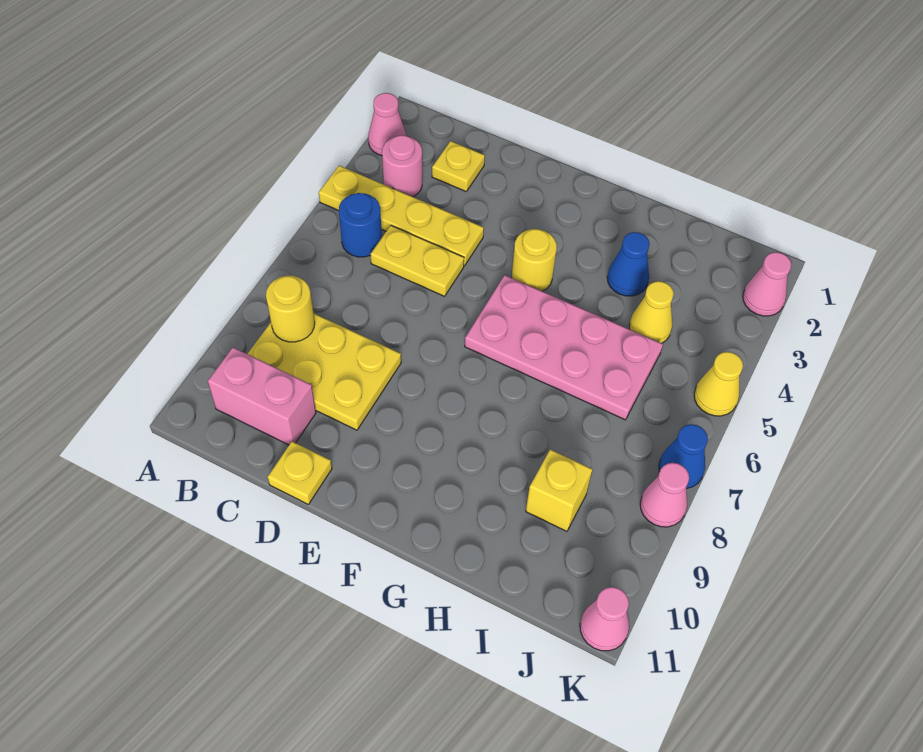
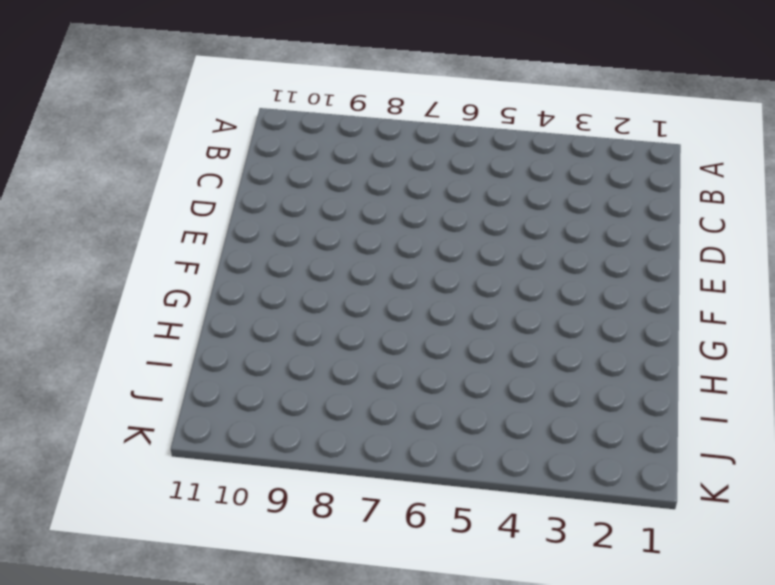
none -> pink cone A2 level 1
none -> yellow plate A4:D4 level 1
none -> pink round brick B3 level 1

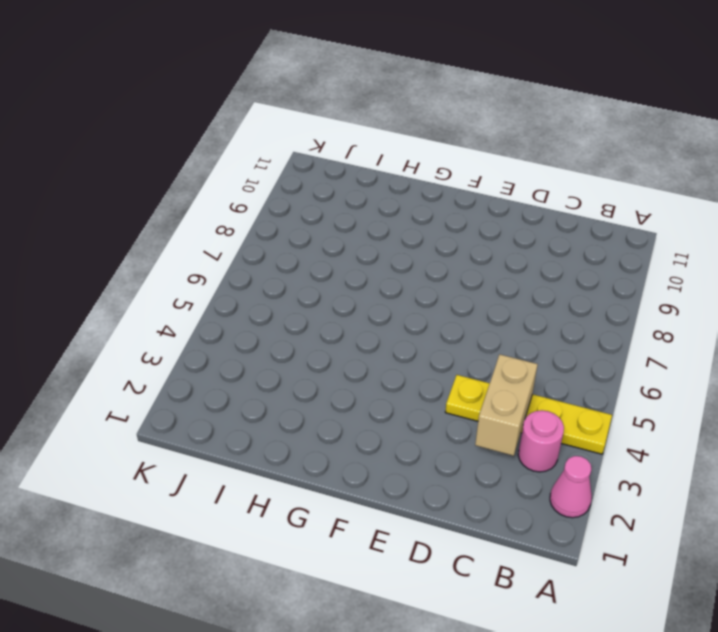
tan brick C3:C4 level 2 -> none
none -> blue round brick B5 level 1
none -> yellow plate B8:D9 level 1
none -> pink brick B10:C10 level 1

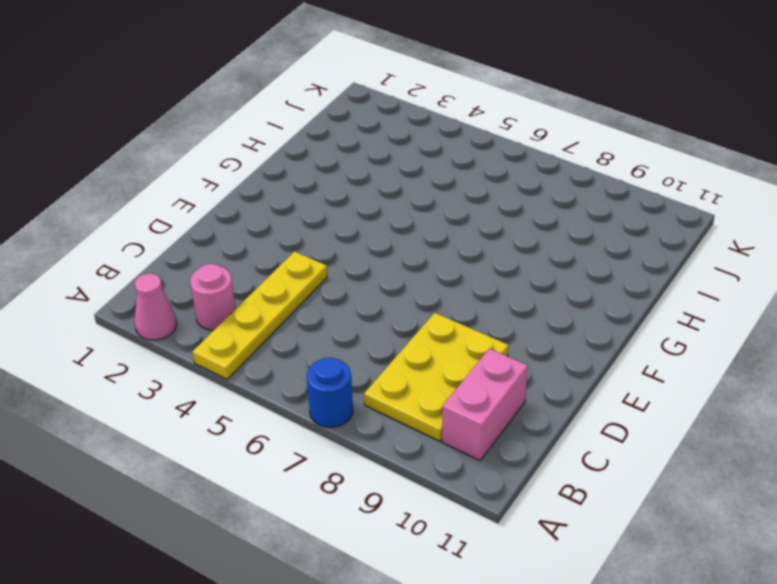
blue round brick A7 level 1 -> blue round brick B5 level 1
none -> yellow plate C2 level 1
none -> yellow plate C5:D5 level 1
none -> yellow plate D11 level 1

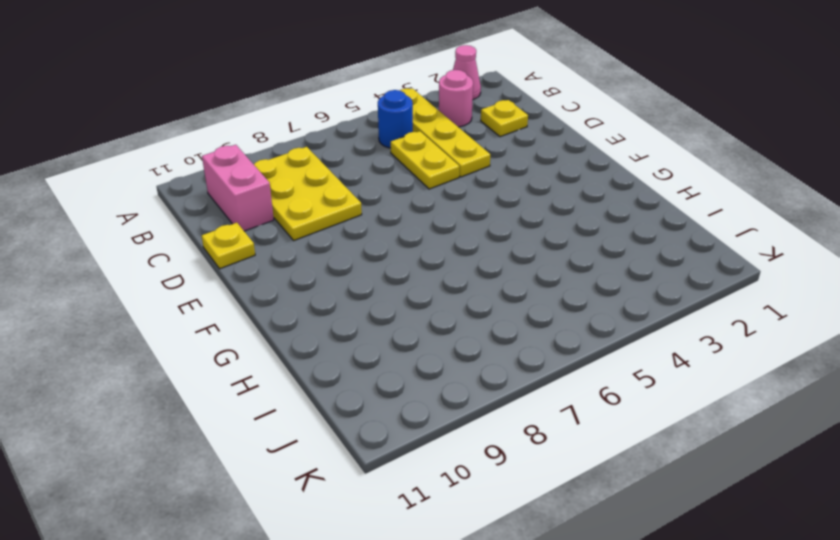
none -> yellow round brick F4 level 1
none -> pink plate F5:I6 level 1
none -> blue cone H3 level 1

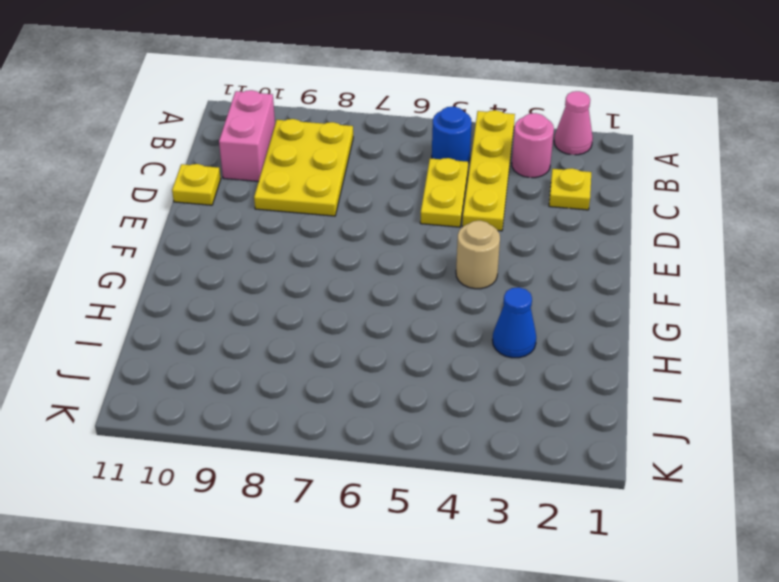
tan round brick F4 level 1 -> yellow round brick F4 level 1
none -> pink plate F5:I6 level 1
none -> yellow cone I4 level 1
none -> yellow brick I9 level 1

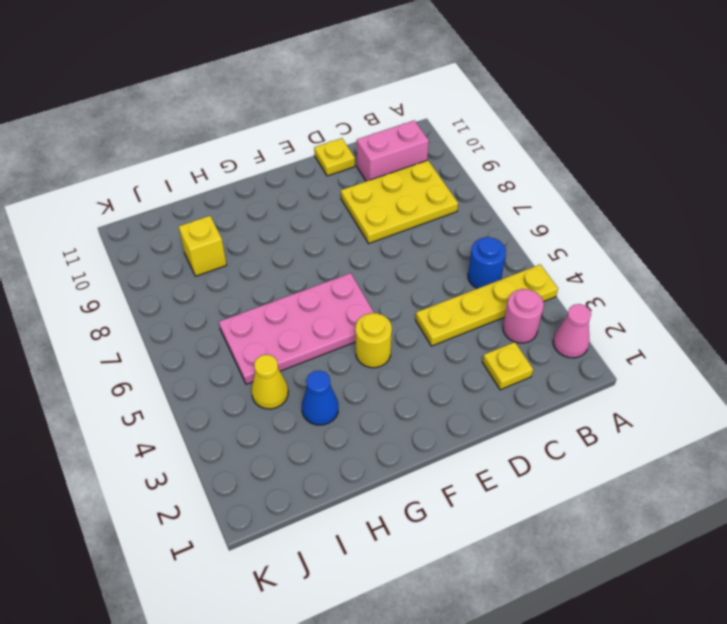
none -> yellow plate C5:D5 level 1
none -> pink cone K2 level 1
none -> yellow cone K5 level 1

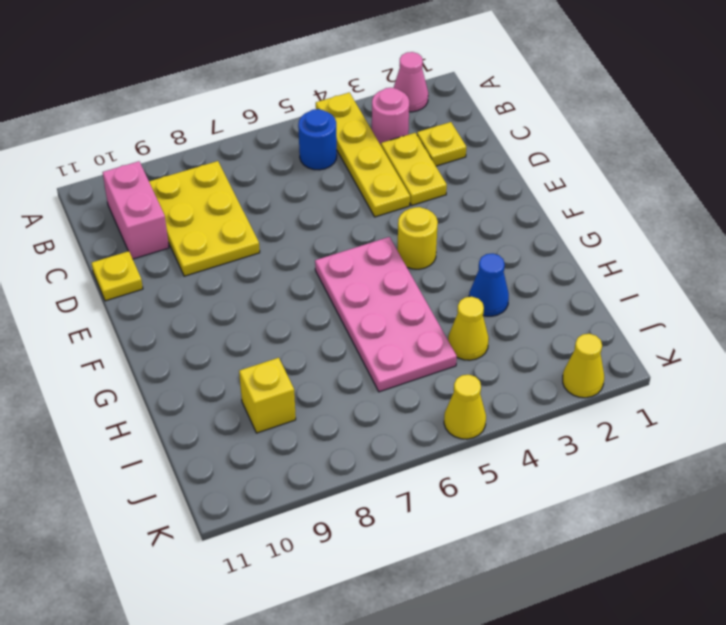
yellow plate C3:D3 level 1 -> yellow plate C5:D5 level 1
yellow cone K2 level 1 -> pink cone K2 level 1
none -> blue cone K7 level 1
none -> pink cone K8 level 1
none -> pink cone K11 level 1

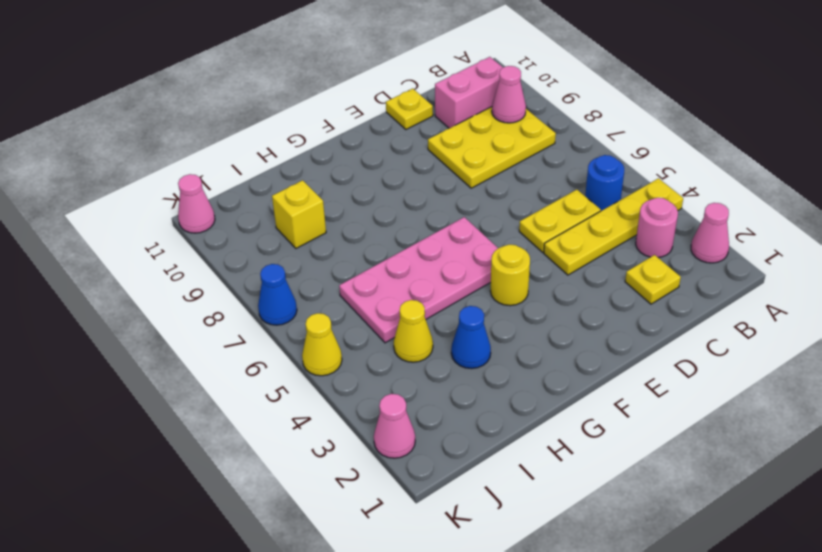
pink cone B9 level 2 -> pink cone K8 level 1
none -> yellow round brick B8 level 2

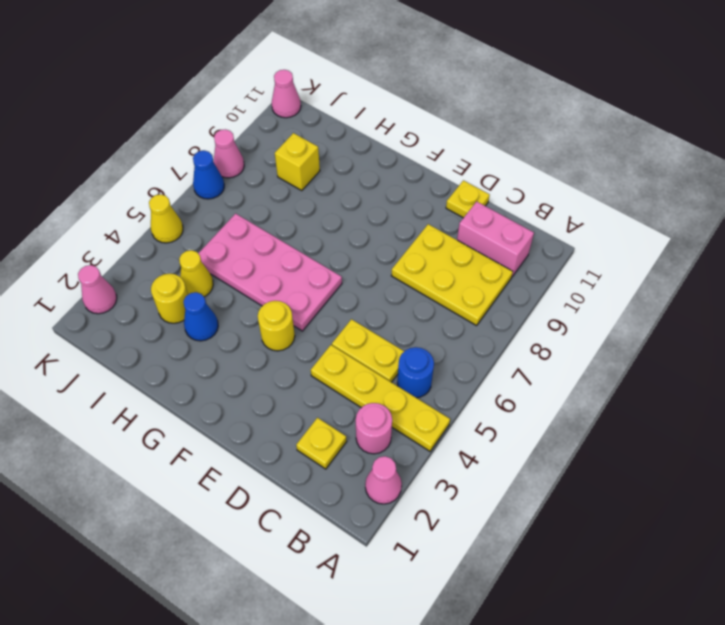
yellow round brick I3 level 1 -> yellow round brick B8 level 2

